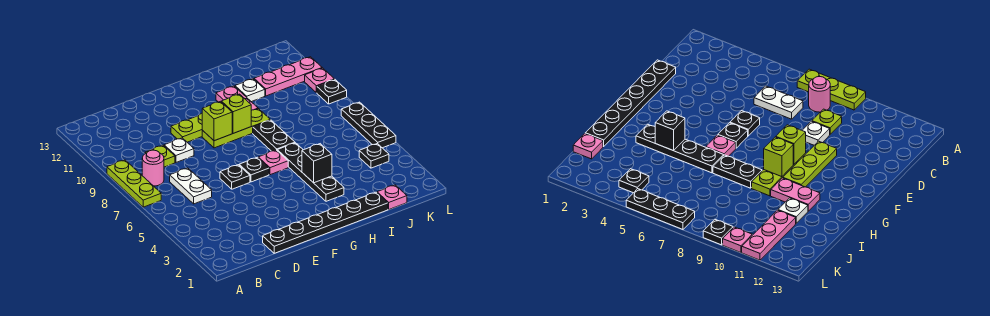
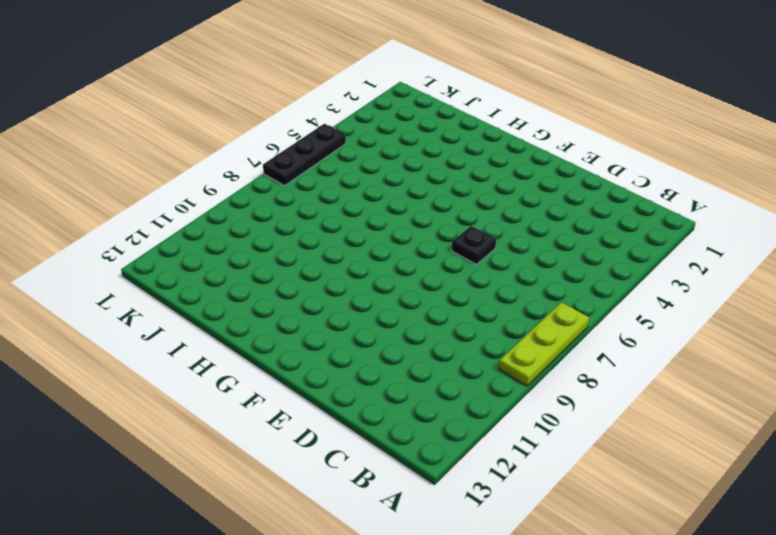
none -> pink round brick B8 level 1
none -> white plate C6:C7 level 1
none -> lime plate C9 level 1

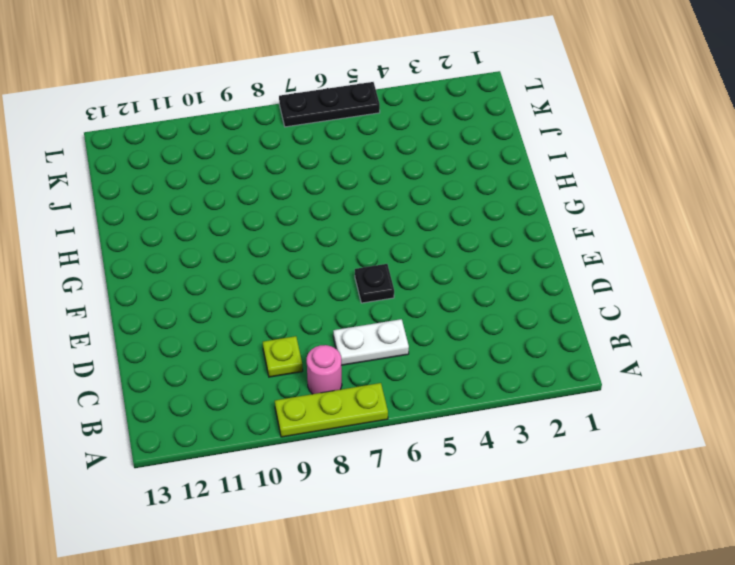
none -> black plate D1:I1 level 1
none -> white plate D9 level 1
none -> lime plate E10:G10 level 1

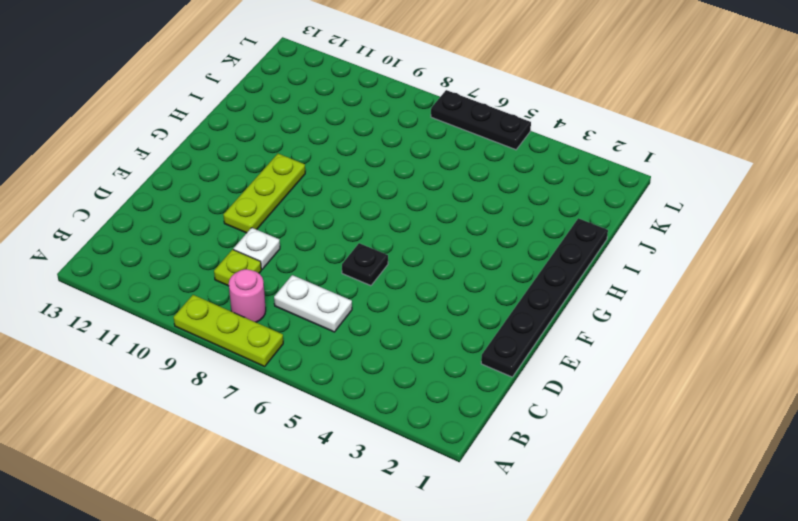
none -> black plate F6 level 1
none -> lime plate F9:H9 level 1
none -> pink plate G6 level 1

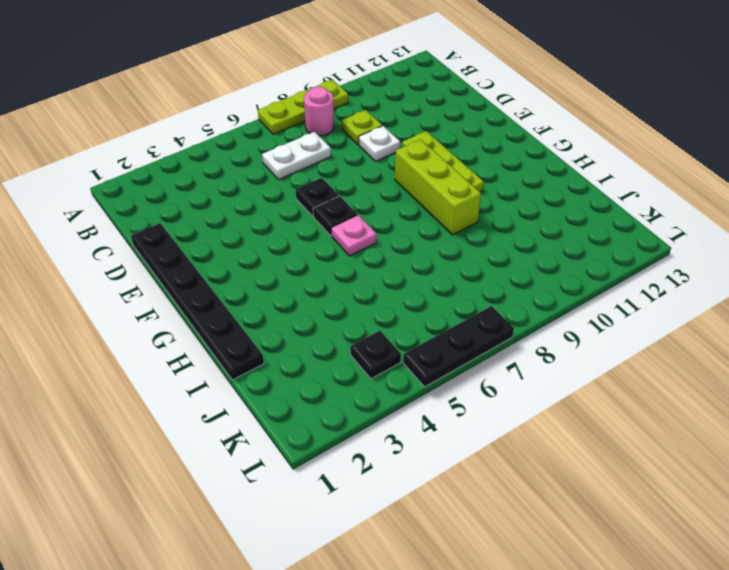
lime brick F9:H9 level 1 -> lime plate F9:H9 level 1
none -> black plate H3:H6 level 1
none -> black plate H7:H8 level 1
none -> pink plate H10:H11 level 1

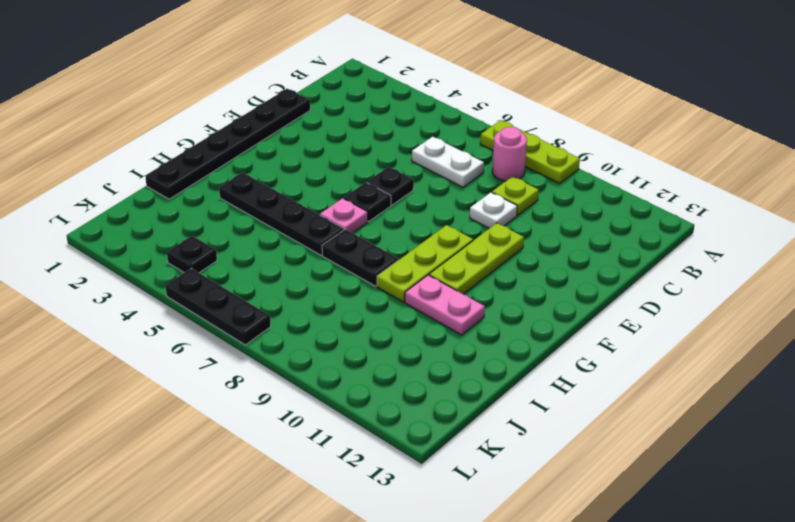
none -> white plate I11 level 1
none -> pink plate J1 level 1
none -> pink plate J11:L11 level 1

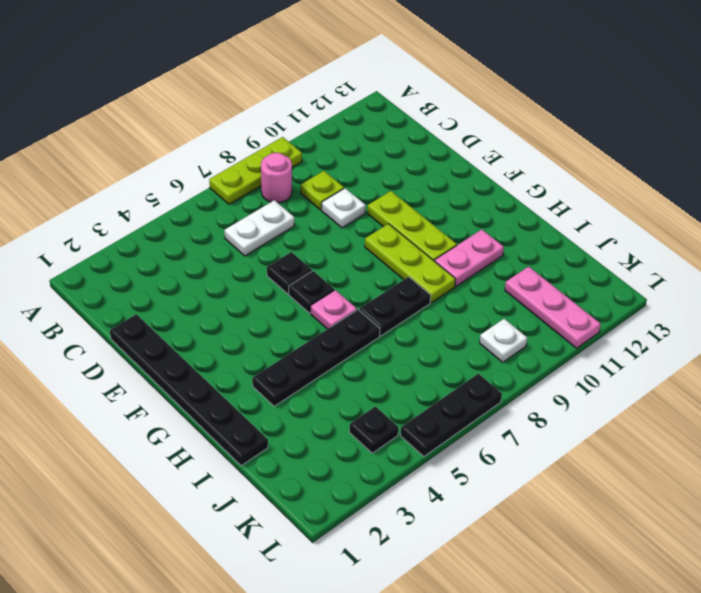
white plate K9 level 1 -> white plate I11 level 1
none -> pink plate J1 level 1
none -> black plate L9 level 1
none -> pink plate L10 level 1

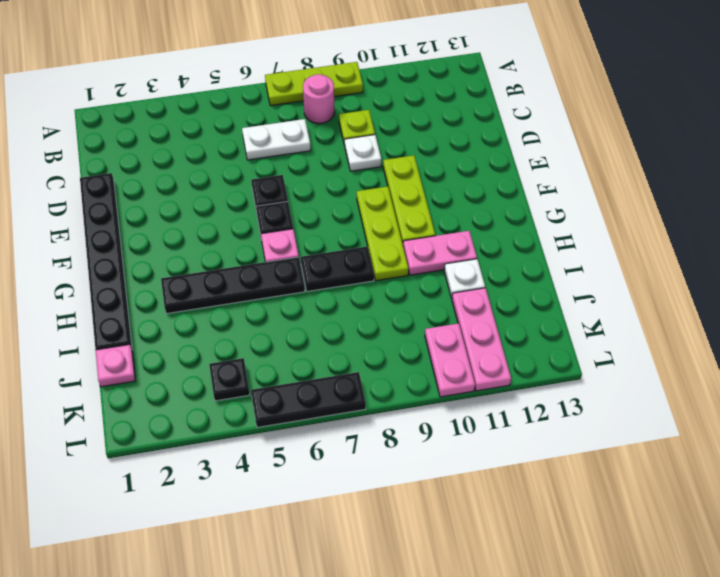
pink plate K10:L10 level 1 -> pink plate L10 level 1
none -> black plate L9 level 1
none -> lime brick F9 level 2
none -> lime brick G9 level 2

